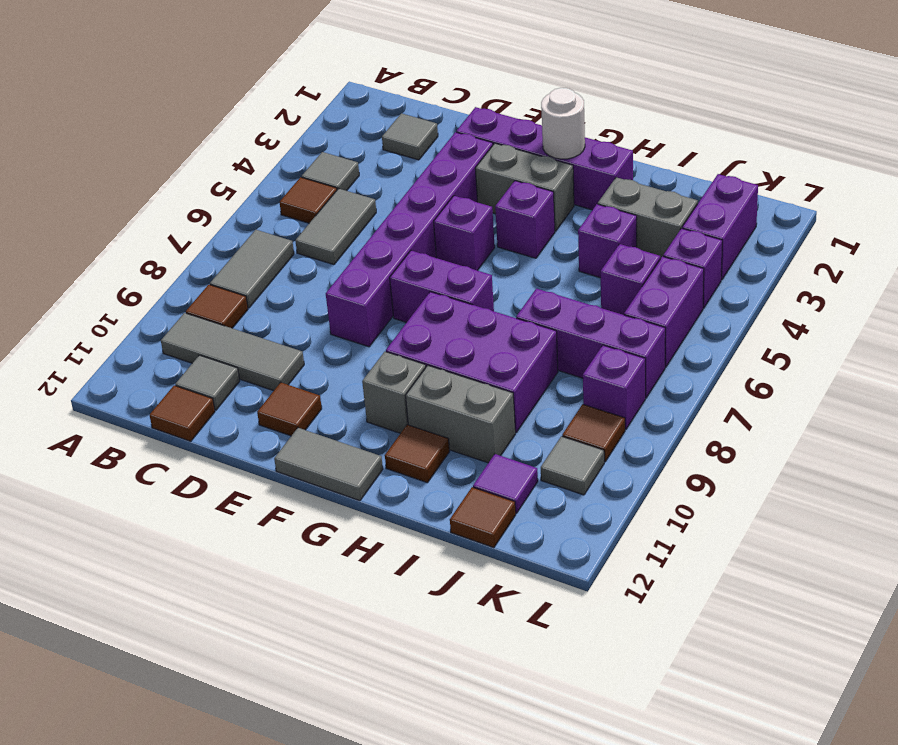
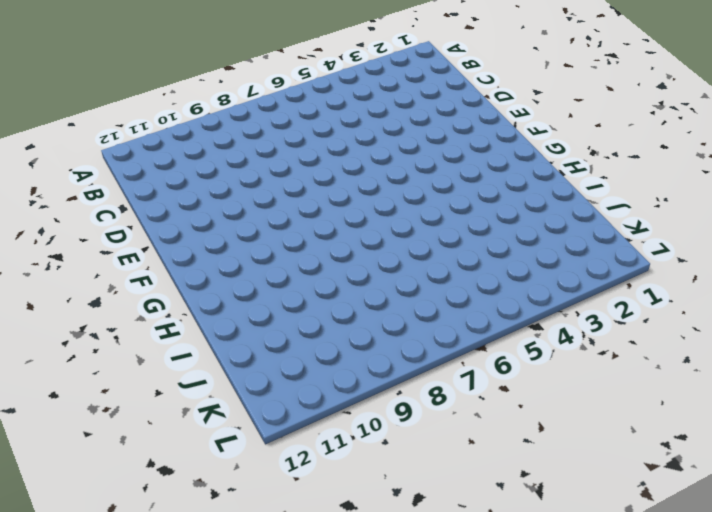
none -> grey tile B4 level 1
none -> brown tile B5 level 1
none -> grey tile B7:B8 level 1
none -> brown tile B9 level 1

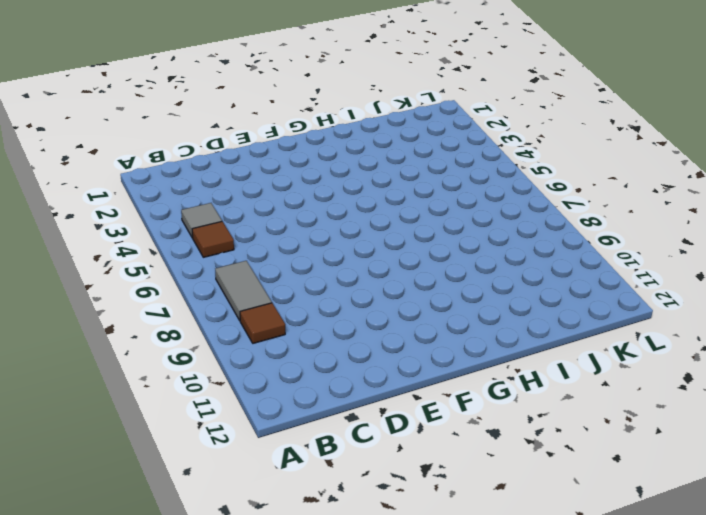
none -> grey tile B10:D10 level 1
none -> grey tile C2 level 1
none -> grey tile C5:C6 level 1
none -> grey tile C11 level 1

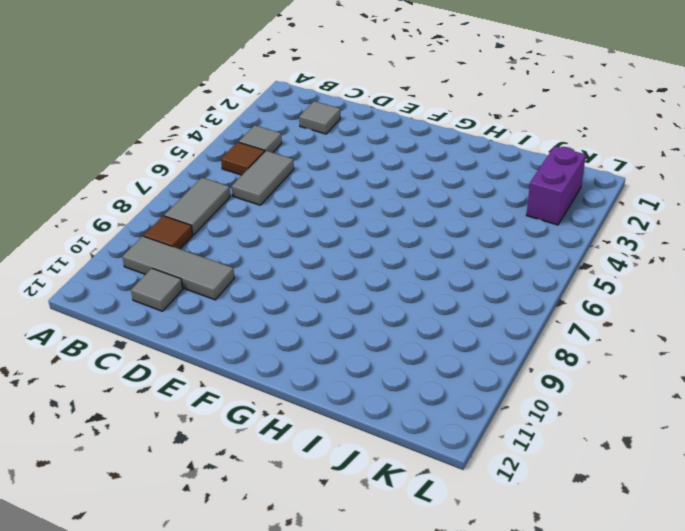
none -> brown tile C12 level 1
none -> purple brick E2:H2 level 1
none -> purple brick E3:E8 level 1
none -> brown tile E11 level 1

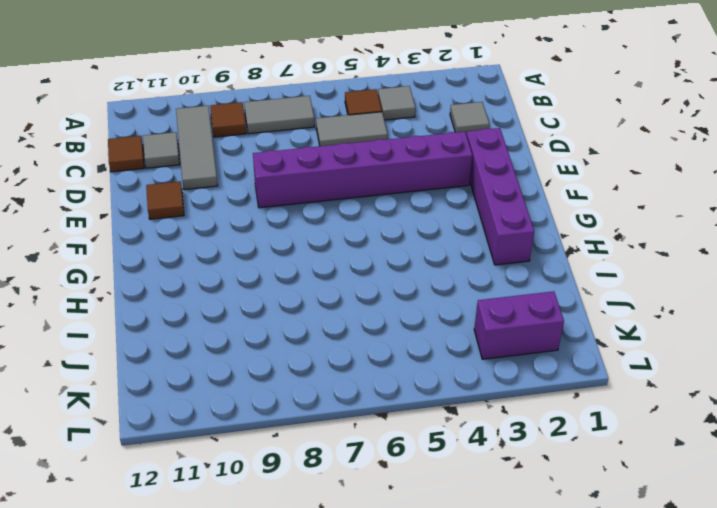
none -> grey brick F3:G3 level 1
none -> purple brick F5 level 1
none -> purple brick F7:G7 level 1
none -> grey tile F12:G12 level 1

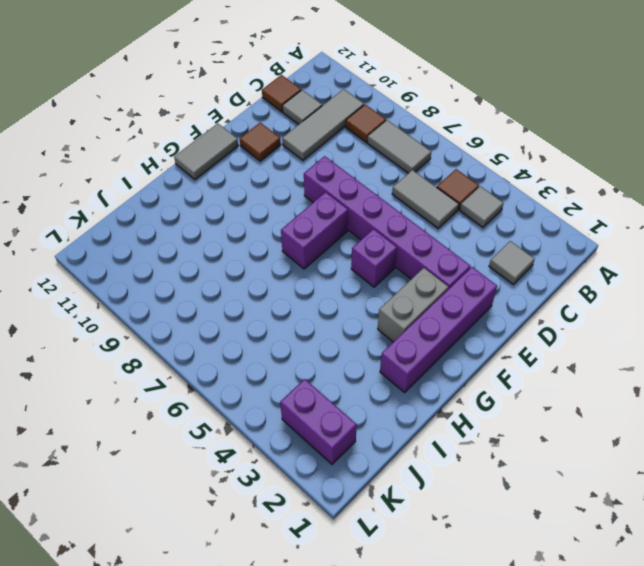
none -> purple brick G4 level 1
none -> purple brick G8:I9 level 1
none -> grey brick G10 level 1
none -> grey brick H10:I10 level 1

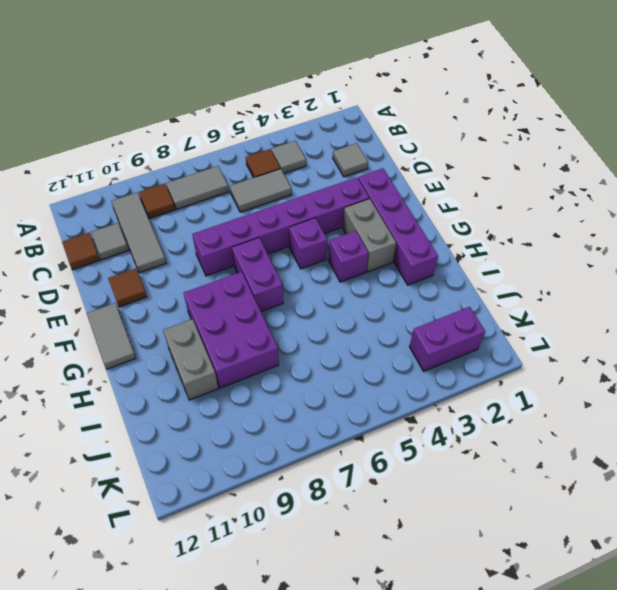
none -> grey brick G10 level 1
none -> brown tile H11 level 1
none -> grey brick I3:J3 level 1
none -> purple brick I4 level 1

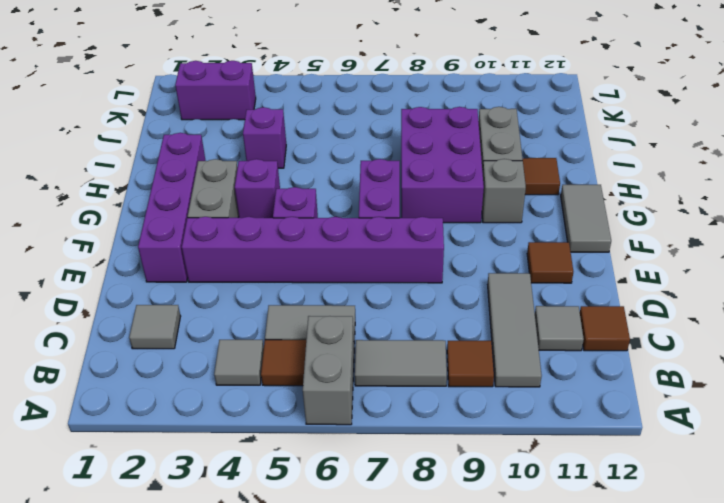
grey brick A6:B6 level 1 -> grey brick I3:J3 level 1
none -> purple brick I7:K7 level 1
none -> purple brick J5 level 1
none -> purple tile J11 level 1
none -> brown tile J12 level 1

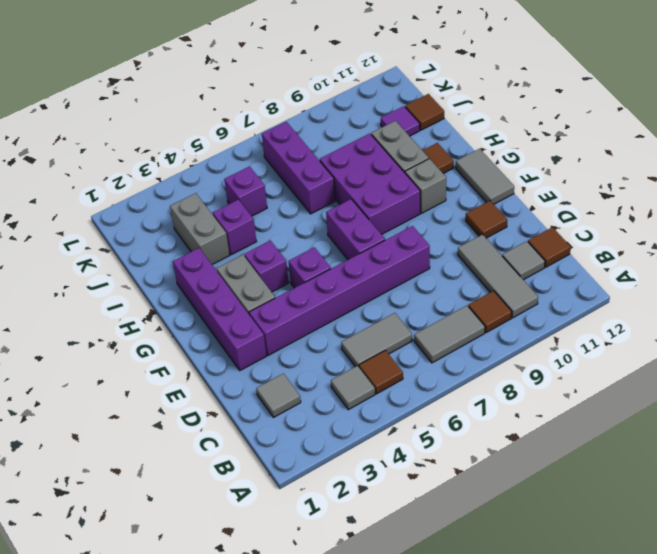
none -> purple brick K2:K3 level 1
none -> purple brick K4 level 1
none -> purple brick K5:K6 level 1
none -> purple brick K8 level 1

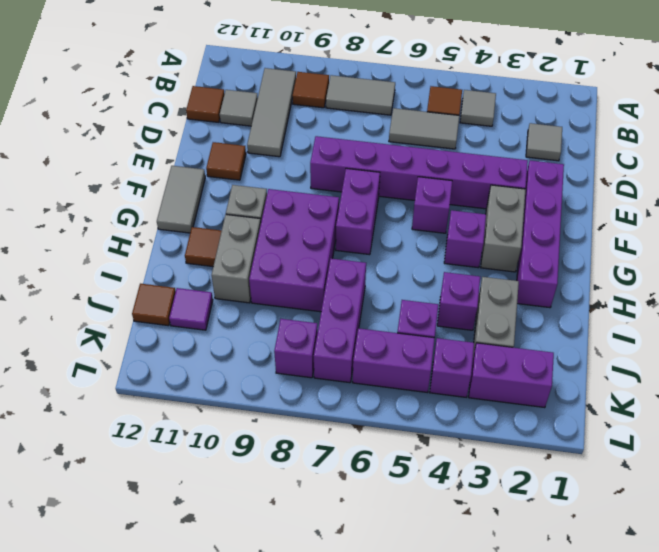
none -> brown tile K9 level 1
none -> grey tile K10 level 1
none -> white round brick G2 level 2

